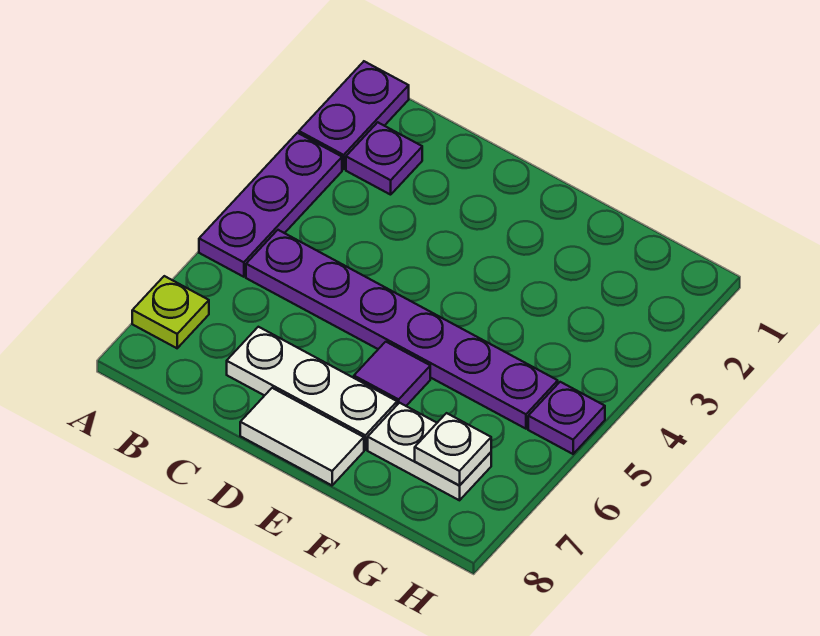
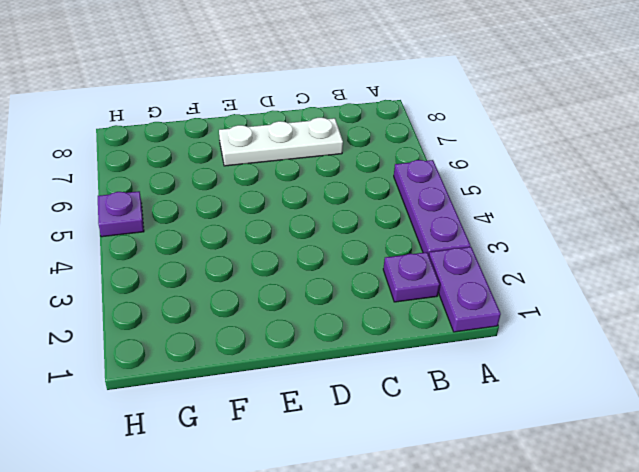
none -> lime plate A7 level 1
none -> purple plate B5:G5 level 1

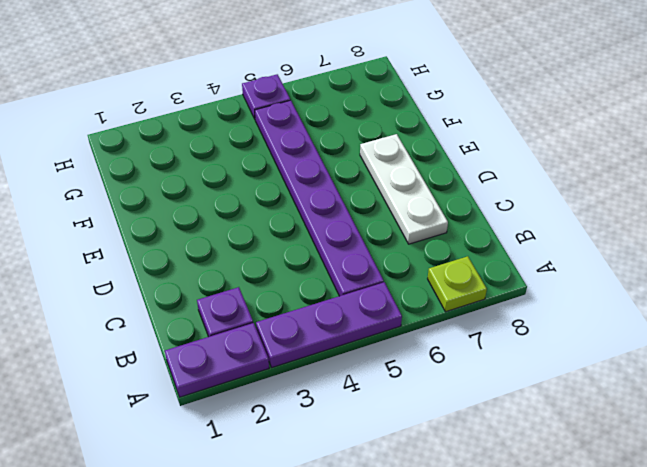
none -> white tile D8:E8 level 1
none -> purple tile E6 level 1

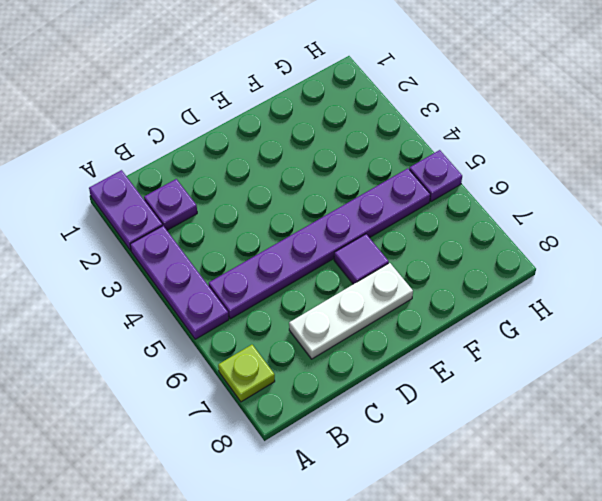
none -> white tile D8:E8 level 1
none -> white plate F7:G7 level 1

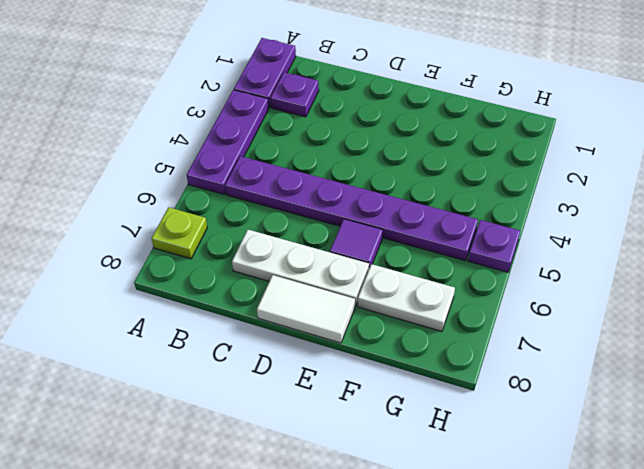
none -> white plate G7 level 2

